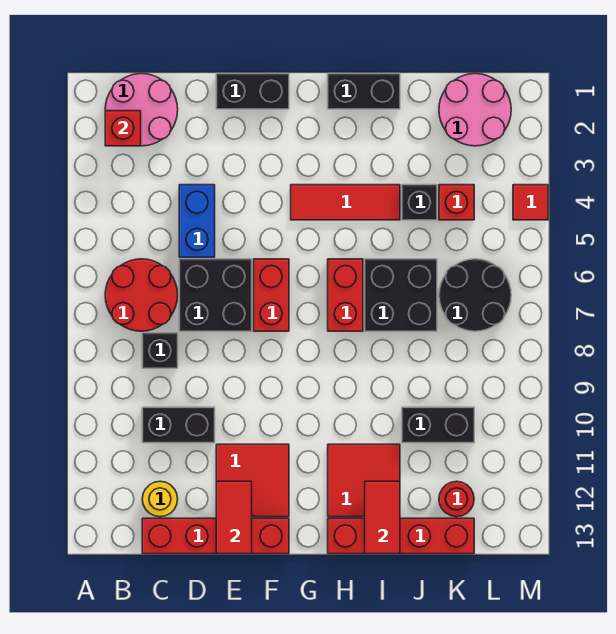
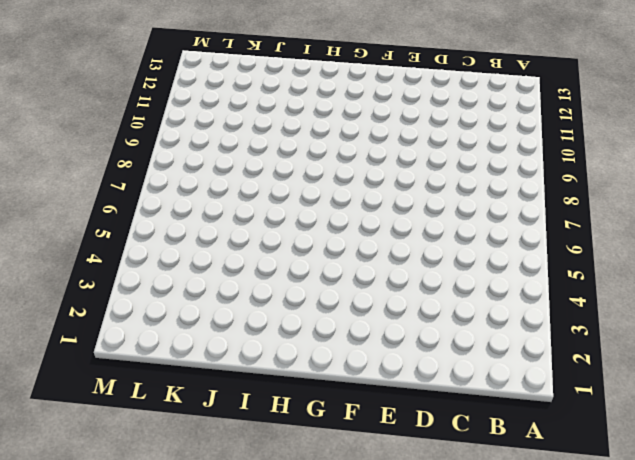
none -> pink round brick B1:C2 level 1
none -> red round brick B6:C7 level 1
none -> black brick C8 level 1

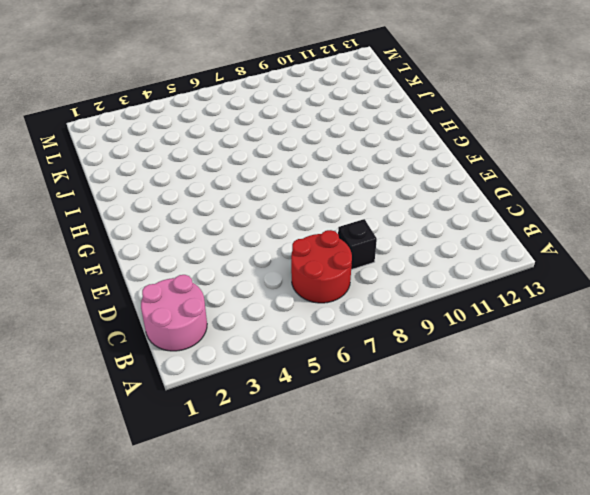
none -> black brick C10:D10 level 1
none -> yellow round brick C12 level 1
none -> red brick C13:F13 level 1

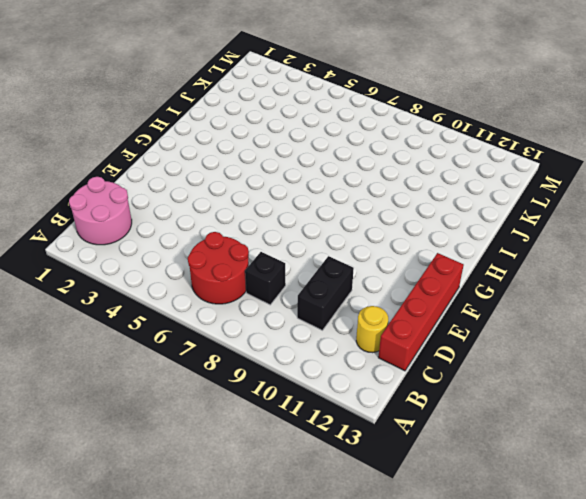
none -> blue brick D4:D5 level 1
none -> black brick D6:E7 level 1
none -> black brick E1:F1 level 1

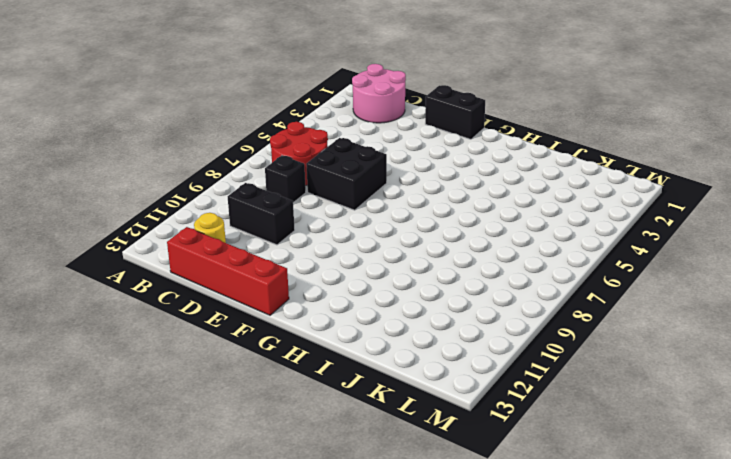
none -> blue brick D4:D5 level 1
none -> red tile E11:F12 level 1
none -> red brick F6:F7 level 1

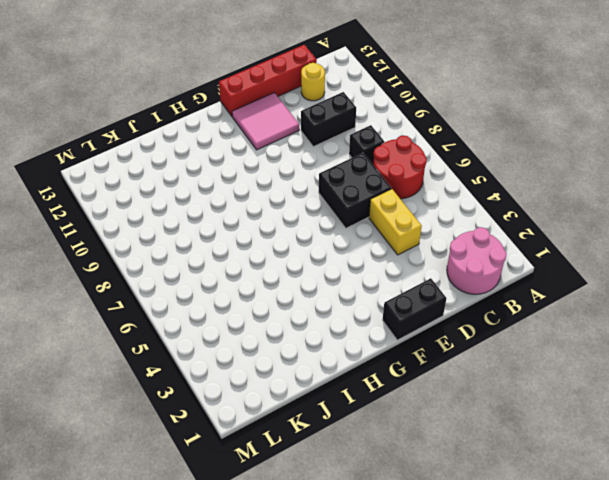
yellow brick D4:D5 level 1 -> blue brick D4:D5 level 1
pink tile E11:F12 level 1 -> red tile E11:F12 level 1
none -> red brick F6:F7 level 1
none -> red tile G4:I4 level 1
none -> black brick H1:I1 level 1

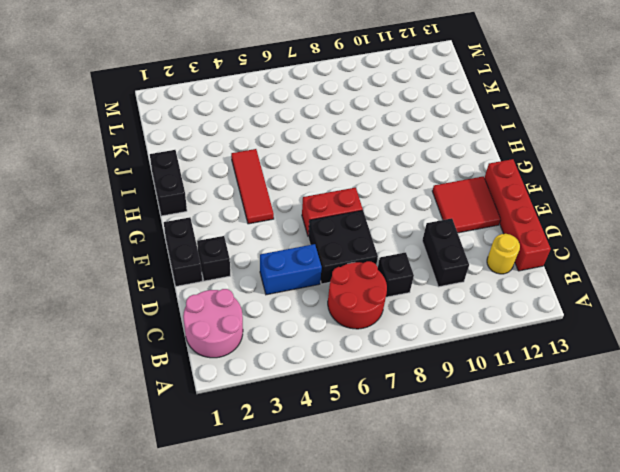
black brick E2 level 1 -> black brick J4 level 1
none -> red brick H6:H7 level 1
none -> red tile H11:I12 level 1
none -> red brick H13:K13 level 1

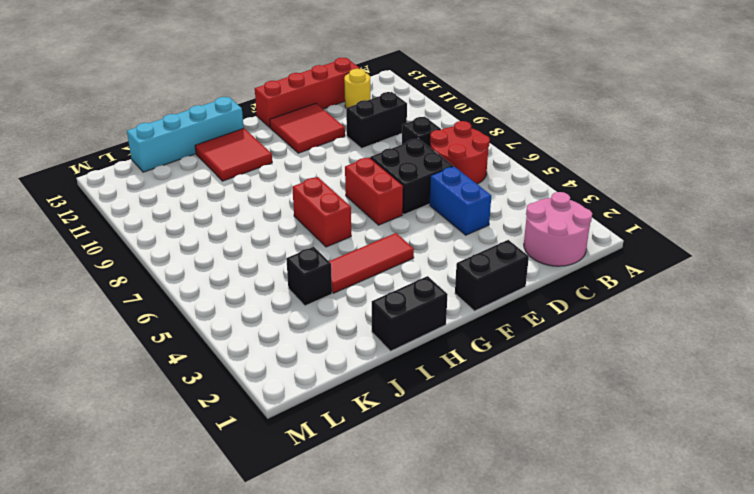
cyan brick H13:K13 level 1 -> red brick H13:K13 level 1
none -> black brick I6:J7 level 1
none -> black brick J10:K10 level 1
none -> pink round brick K1:L2 level 1

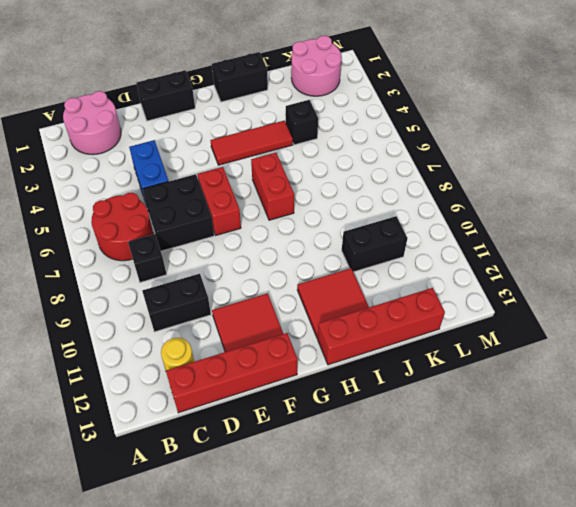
none -> black brick I6:J7 level 1
none -> red brick K4 level 1
none -> black round brick K6:L7 level 1

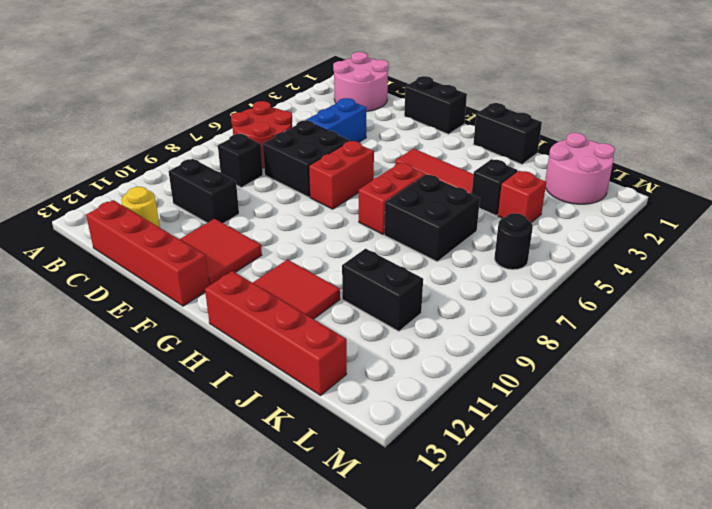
black round brick L6 level 1 -> black round brick K6:L7 level 1
none -> red round brick K12 level 1
none -> red tile M4 level 1
none -> red brick B2 level 2

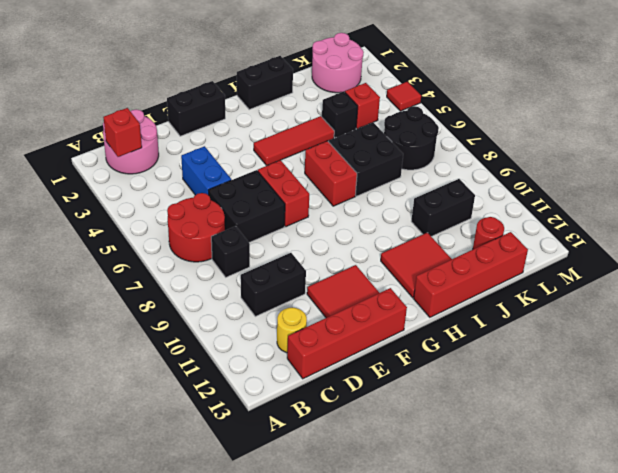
none -> red tile E12:E13 level 2
none -> red tile I12:I13 level 2

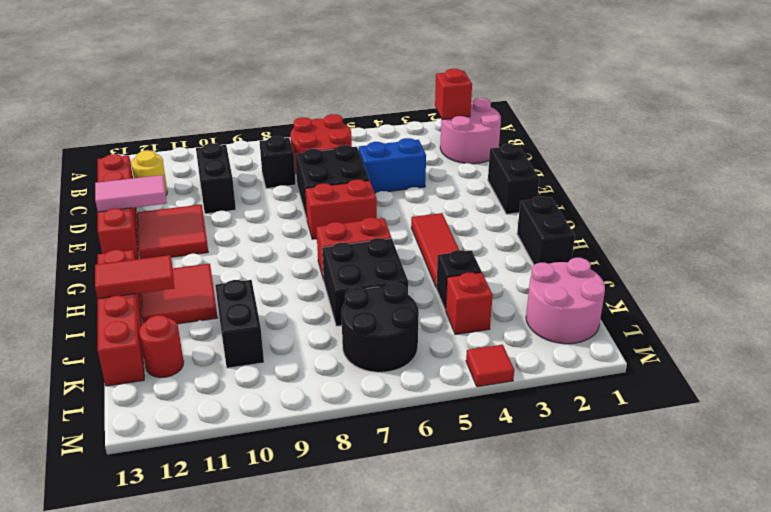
pink tile E12:E13 level 2 -> red tile E12:E13 level 2

